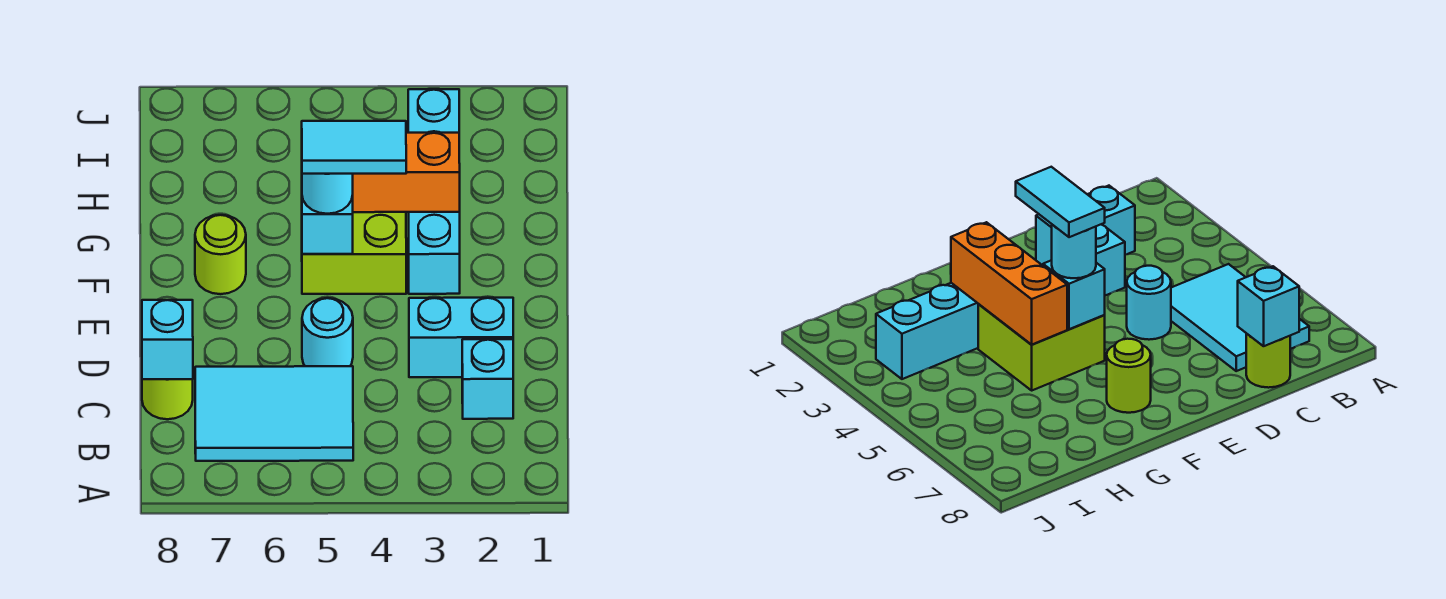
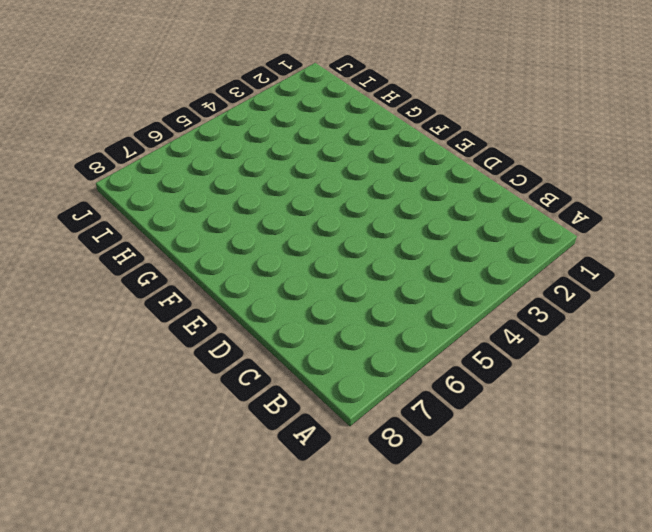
none -> cyan tile B5:C7 level 1
none -> cyan brick C2 level 1
none -> lime round brick C8 level 1

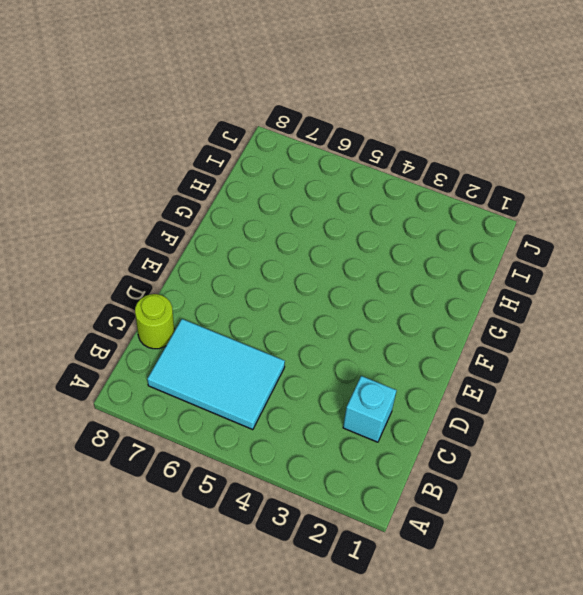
none -> cyan brick D2:D3 level 1
none -> cyan round brick D5 level 1
none -> cyan brick F3:I3 level 1

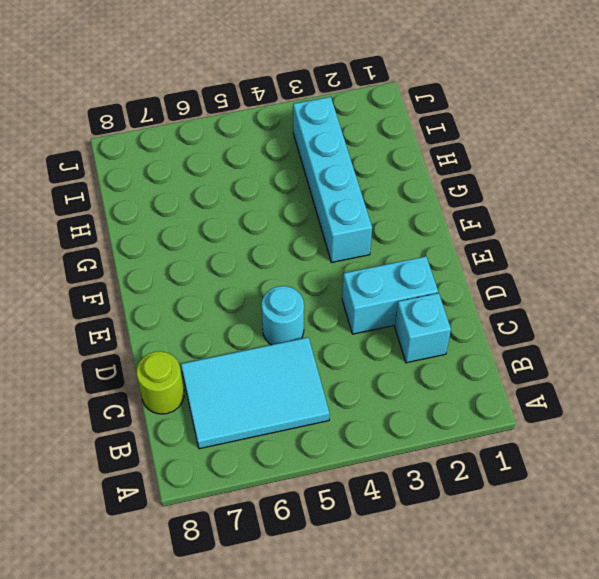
none -> lime brick F4:G5 level 1
none -> lime round brick F7 level 1
none -> cyan brick C8 level 2

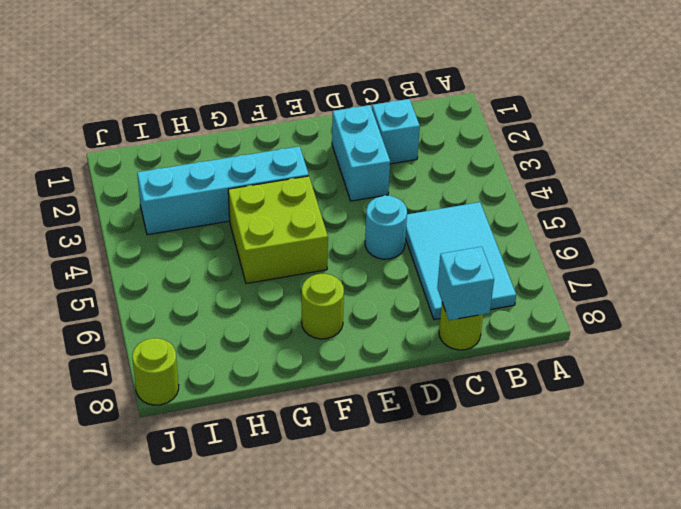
lime round brick J8 level 1 -> none
none -> cyan brick F5 level 2
none -> orange brick G3:G5 level 2
none -> cyan round brick F5 level 3

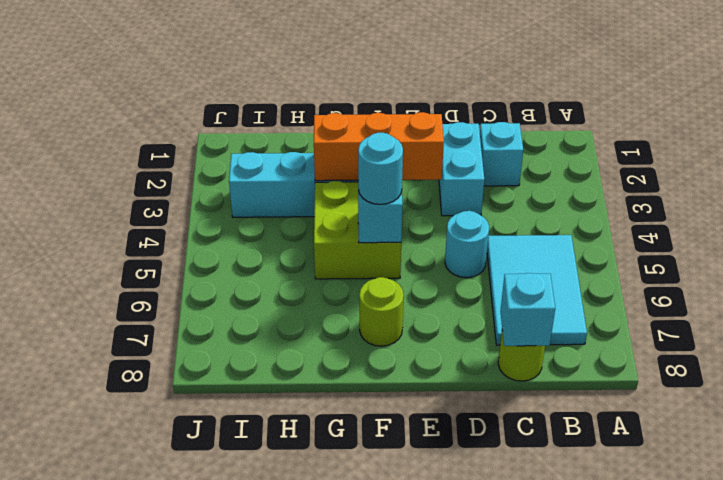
orange brick E3:G3 level 2 -> orange brick G3:G5 level 2
none -> cyan tile F4:F5 level 4

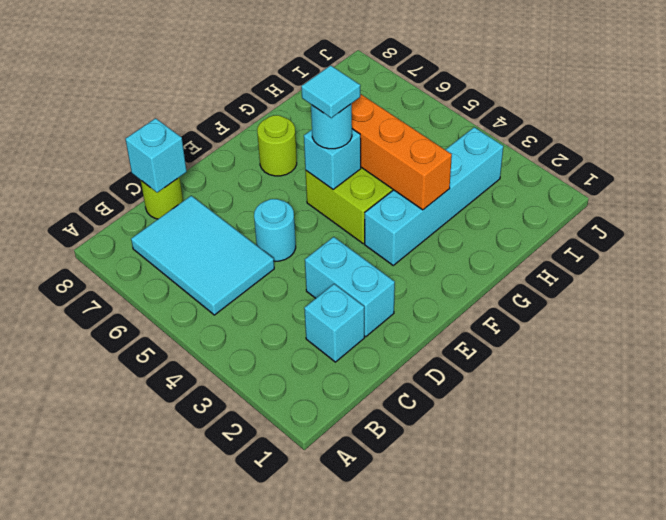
cyan tile F5 level 4 -> cyan tile F4:F5 level 4

